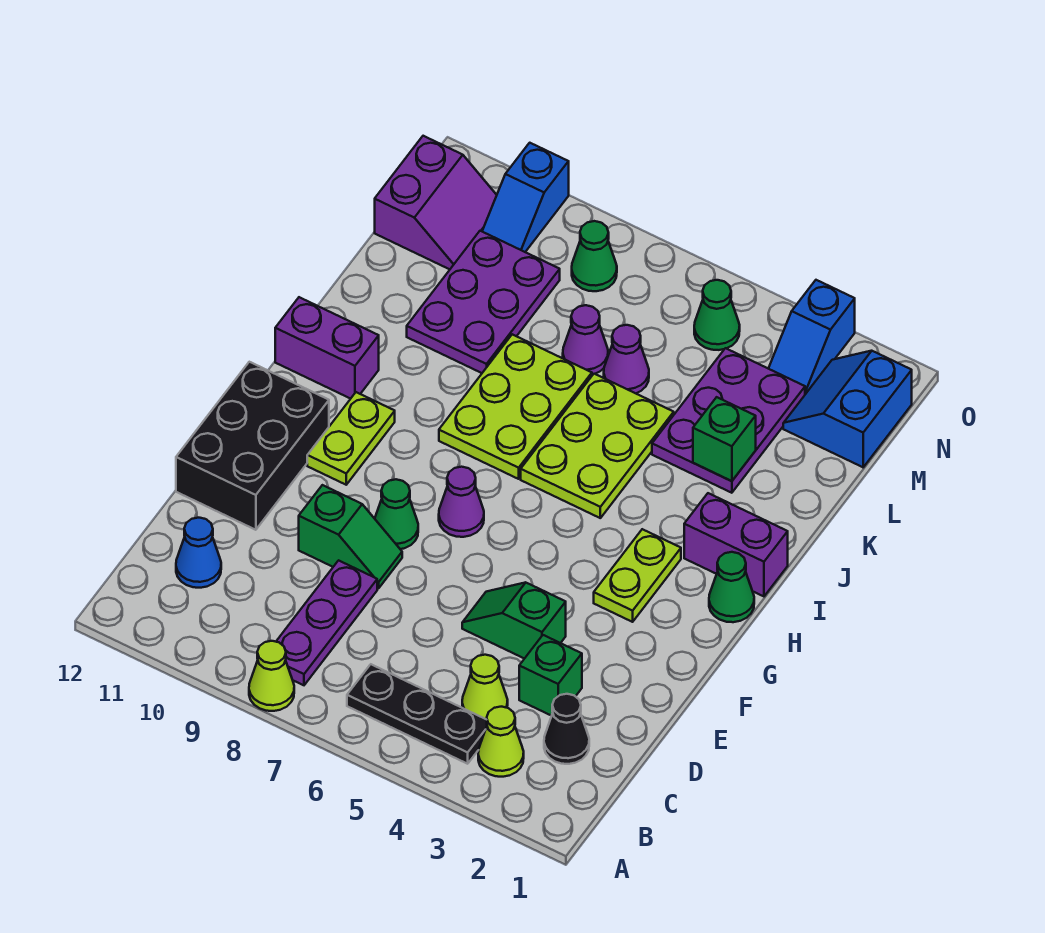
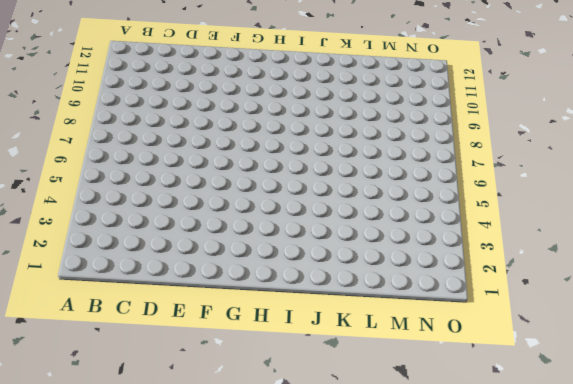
none -> lime cone A8 level 1
none -> lime cone B3 level 1
none -> black plate B4:B6 level 1
none -> purple plate B8:D8 level 1

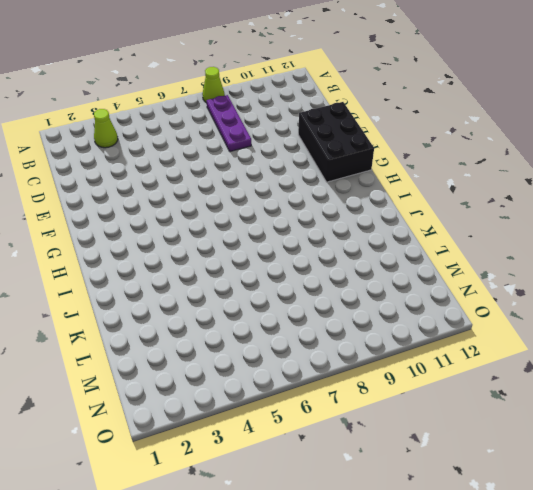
none -> black plate B4:B6 level 1
none -> black cone C2 level 1
none -> lime cone C4 level 1
none -> blue cone C11 level 1

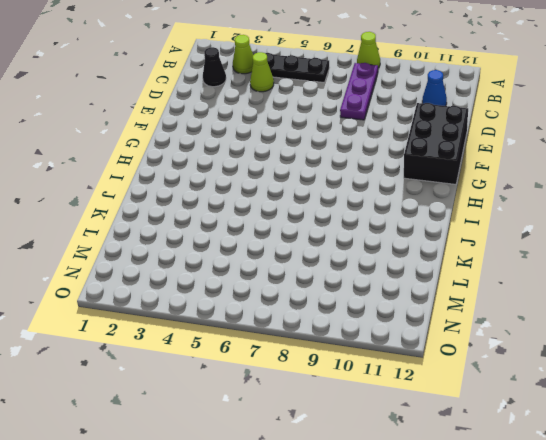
none -> green brick D3 level 1
none -> green slope E4:E5 level 1 top 4
none -> green slope E8:E9 level 1 top 9
none -> green cone F8 level 1

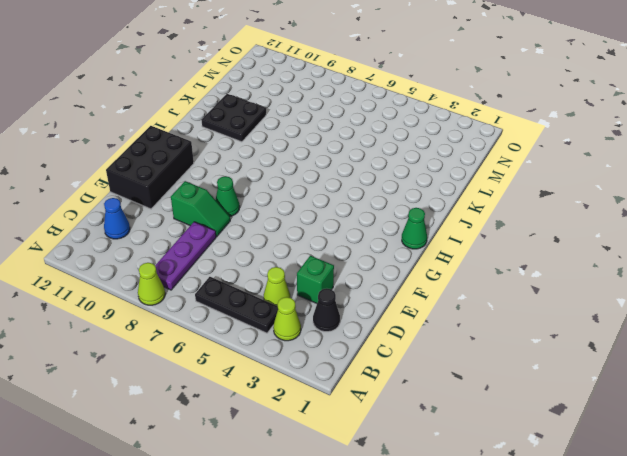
black plate J10:K11 level 1 -> purple plate K9:M10 level 1
none -> green slope E4:E5 level 1 top 4
none -> lime plate G3:H3 level 1
none -> purple cone G7 level 1
none -> lime plate G10:H10 level 1

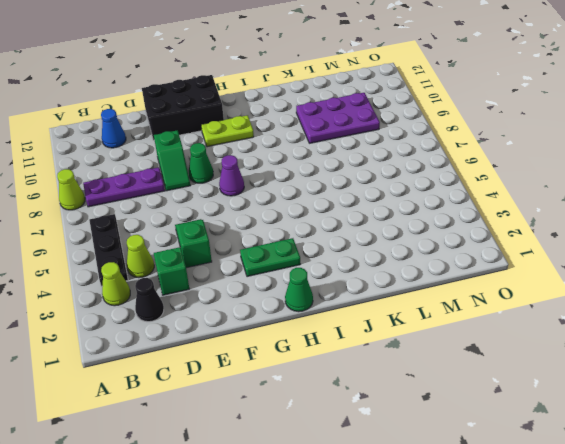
green plate G3:H3 level 1 -> lime plate G3:H3 level 1
none -> purple brick I1:I2 level 1
none -> lime plate I5:K6 level 1
none -> lime plate I7:K8 level 1
none -> purple brick I11:I12 level 1

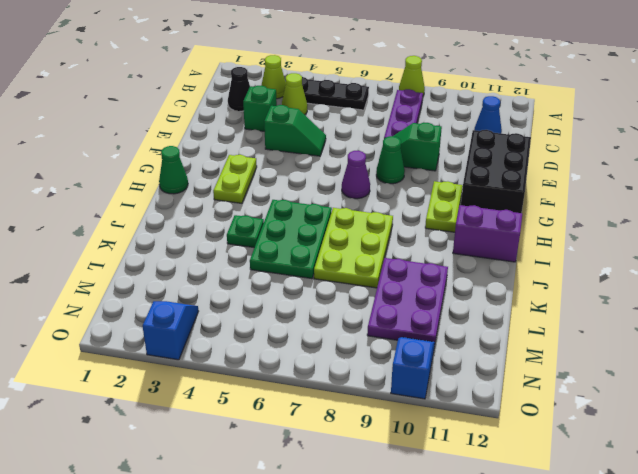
green plate I5:K6 level 1 -> lime plate I5:K6 level 1
green plate J4 level 1 -> none
none -> purple brick I1:I2 level 1
none -> purple plate K3:M4 level 1
none -> purple cone L6 level 1
none -> purple cone L7 level 1

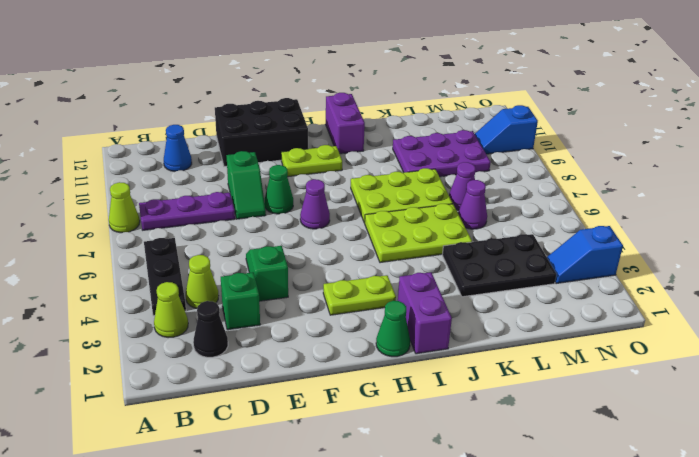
black plate K3:M4 level 1 -> purple plate K3:M4 level 1
none -> blue slope M1:N2 level 1 top 1
none -> purple slope M11:N12 level 1 top 12
none -> green cone N5 level 1
none -> green cone N8 level 1

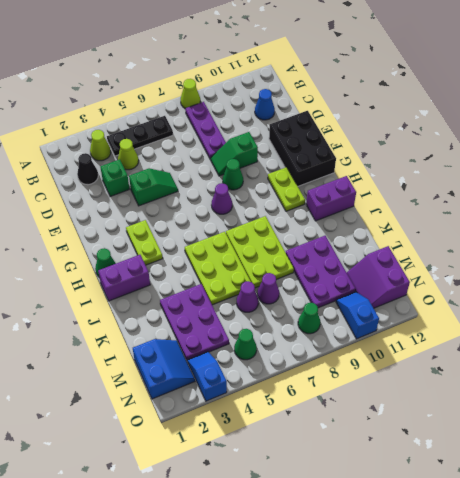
none -> green brick K3 level 2

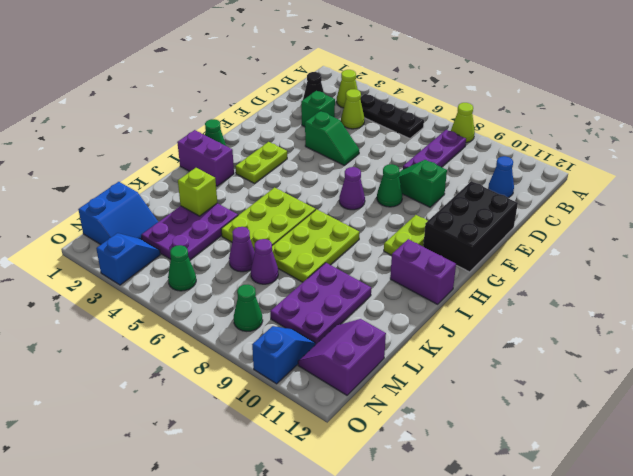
lime brick K3 level 2 -> green brick K3 level 2

